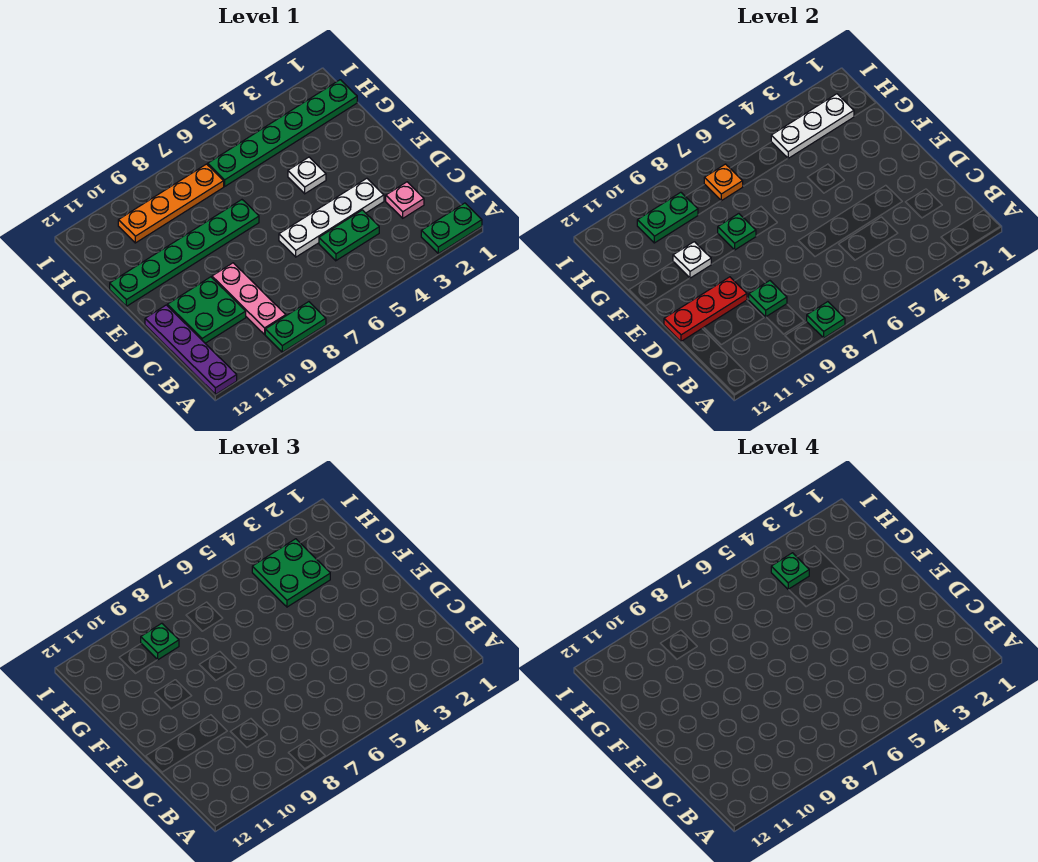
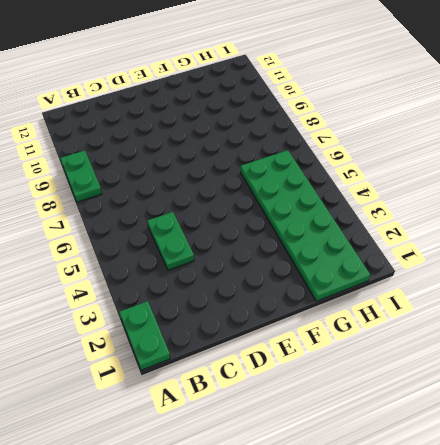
green plate G1:H6 level 1 -> green plate H1:H6 level 1
none -> purple plate A12:D12 level 1
none -> pink plate B9:D9 level 1
none -> pink plate C2 level 1

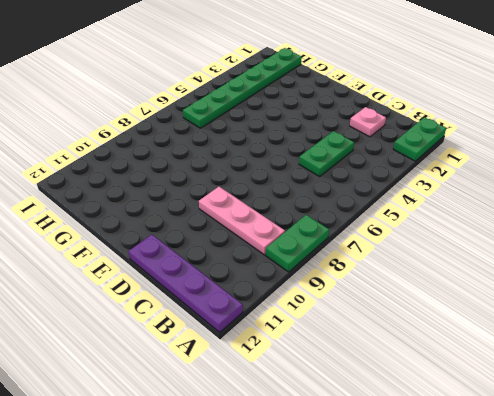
none -> green plate C10:D11 level 1
none -> white plate D3:D6 level 1
none -> white plate F4 level 1

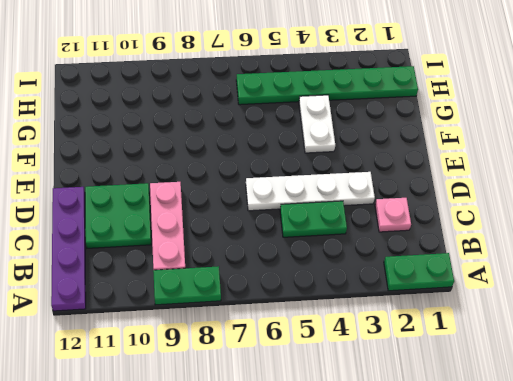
white plate F4:G4 level 1 -> white plate F4 level 1
none -> green plate F7:F12 level 1
none -> orange plate H7:H10 level 1
none -> green plate A8 level 2

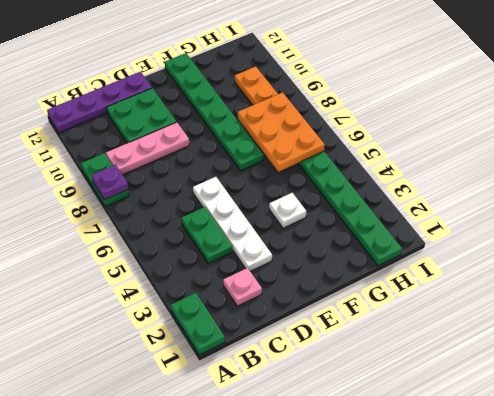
purple plate A8 level 2 -> green plate A8 level 2
orange plate G6:H8 level 2 -> orange plate H7 level 2
none -> green plate C9 level 2
none -> red plate D10:D12 level 2
none -> green plate F8 level 2

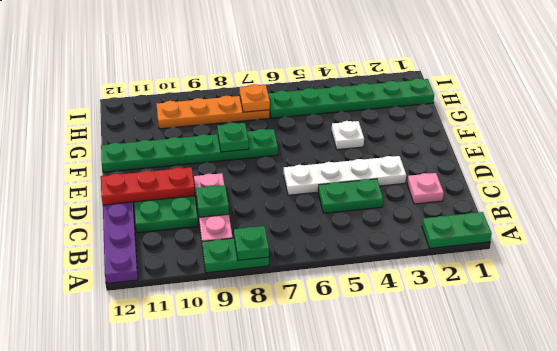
none -> white plate F10 level 2
none -> white plate H2:H4 level 2
none -> green plate H9:H10 level 2

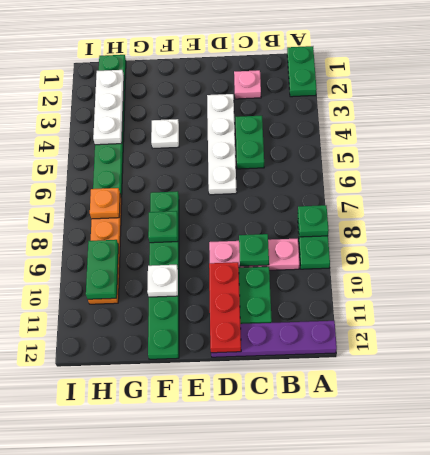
none -> green plate G3:H4 level 3
none -> green plate H9 level 3
none -> green plate H4 level 4

